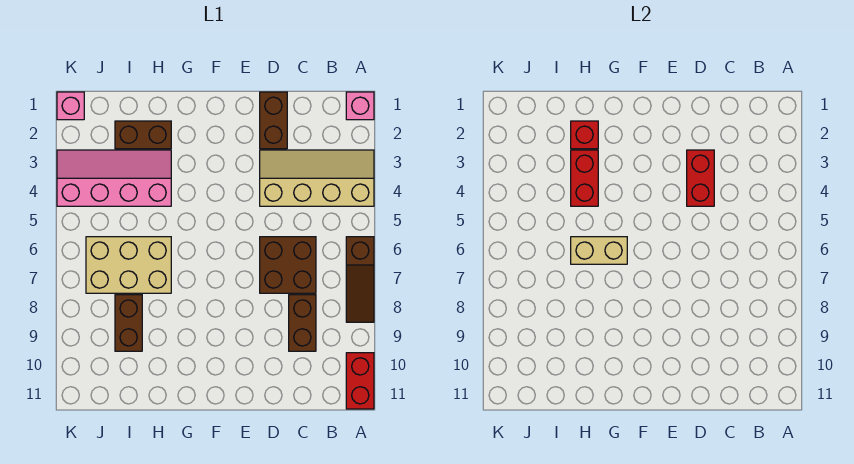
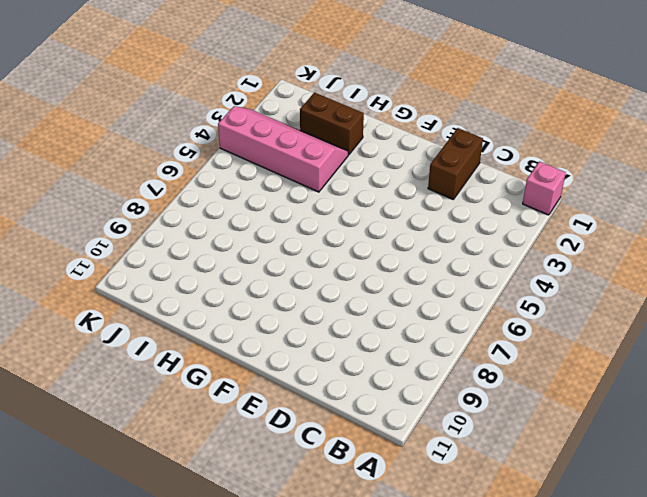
none -> tan slope A3:D4 level 1 top 4
none -> brown slope A6:A8 level 1 top 6
none -> red brick A10:A11 level 1

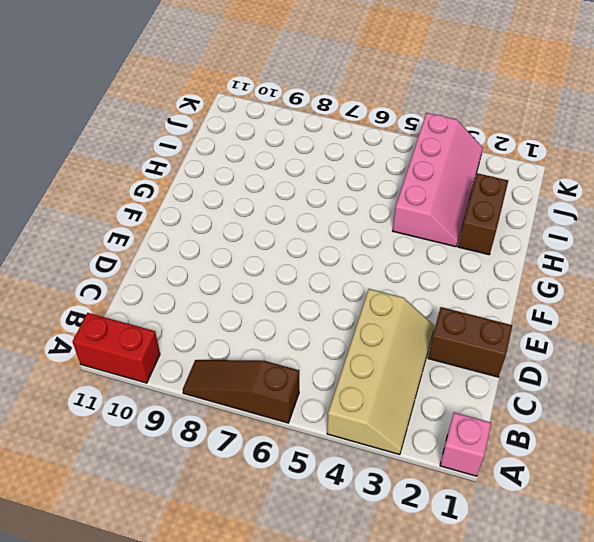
none -> brown brick C6:D7 level 1
none -> brown brick C8:C9 level 1
none -> tan brick H6:J7 level 1

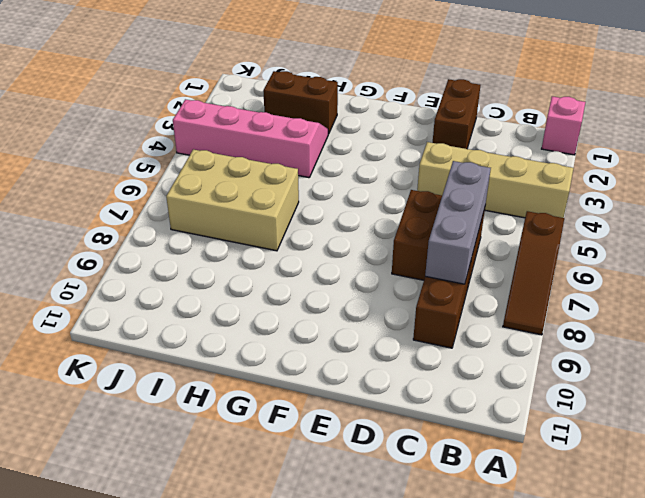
grey brick C6:C8 level 2 -> none
none -> red brick A10:A11 level 1
none -> brown brick I8:I9 level 1
none -> pink brick K1 level 1

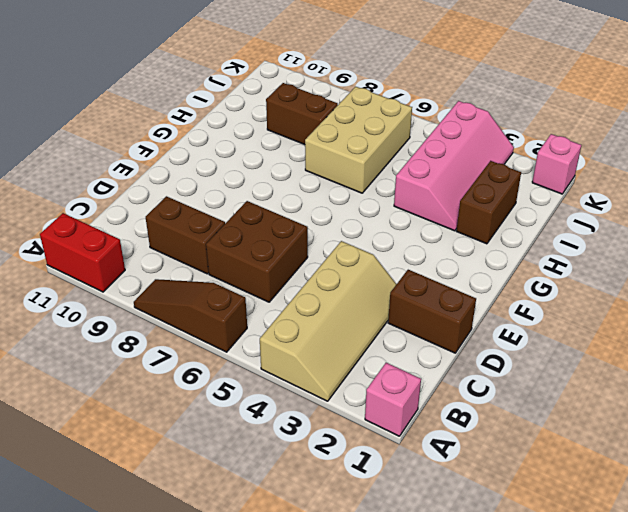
none -> red brick D3:D4 level 2
none -> tan brick G6:H6 level 2
none -> red brick H2 level 2

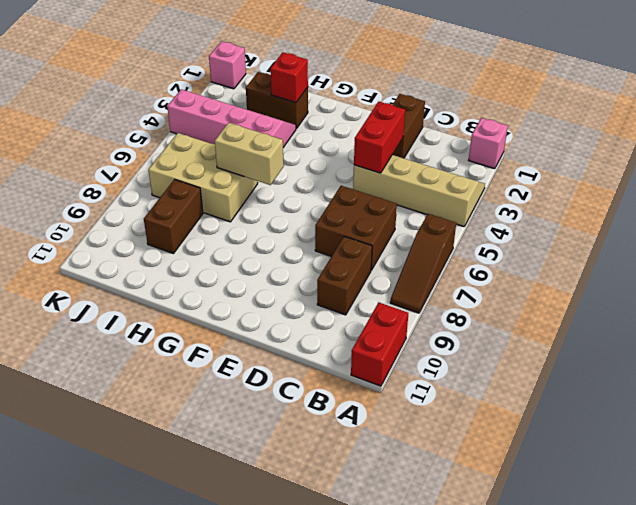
none -> red brick H3:H4 level 2

